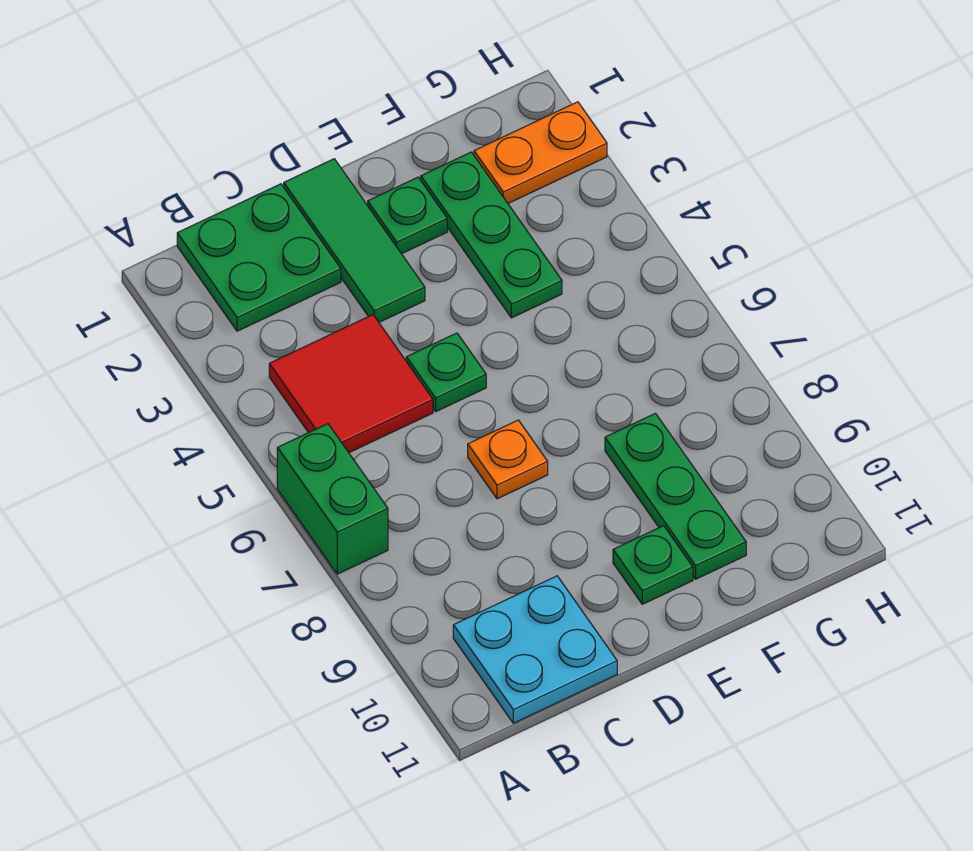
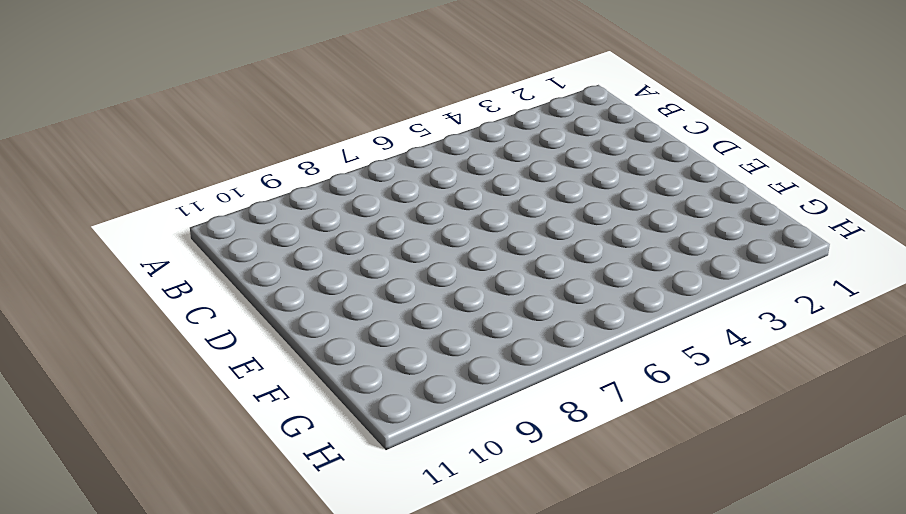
none -> green brick A6:A7 level 1
none -> green plate B1:C2 level 1
none -> red tile B4:C5 level 1

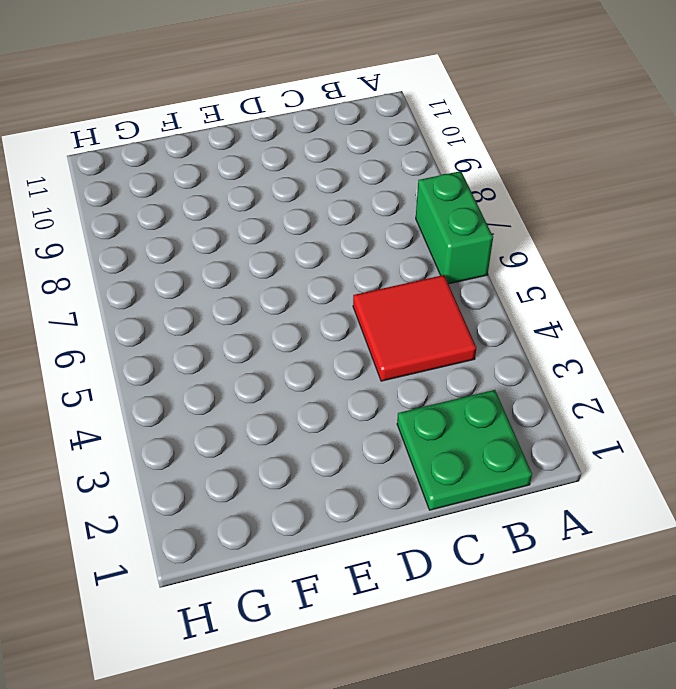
none -> cyan plate B10:C11 level 1
none -> green tile D1:D3 level 1
none -> green plate D5 level 1

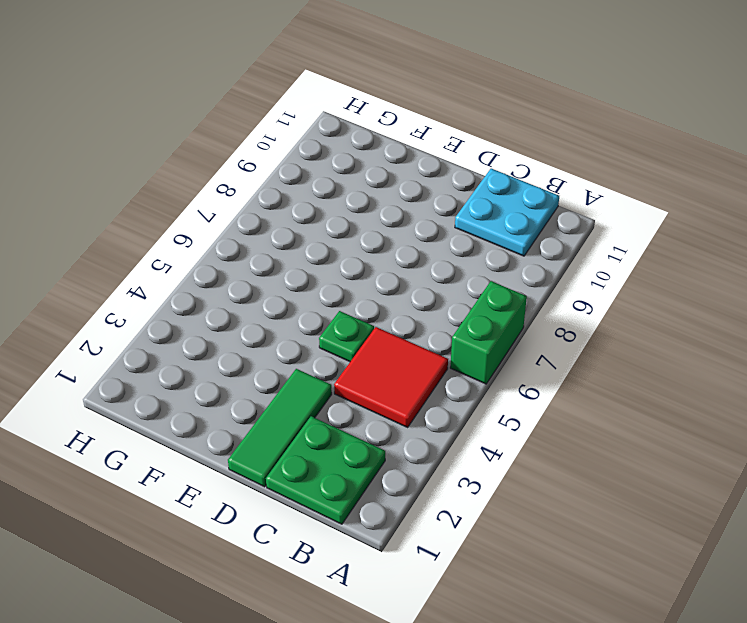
none -> orange plate D7 level 1
none -> green plate E2 level 1
none -> green plate E10 level 1

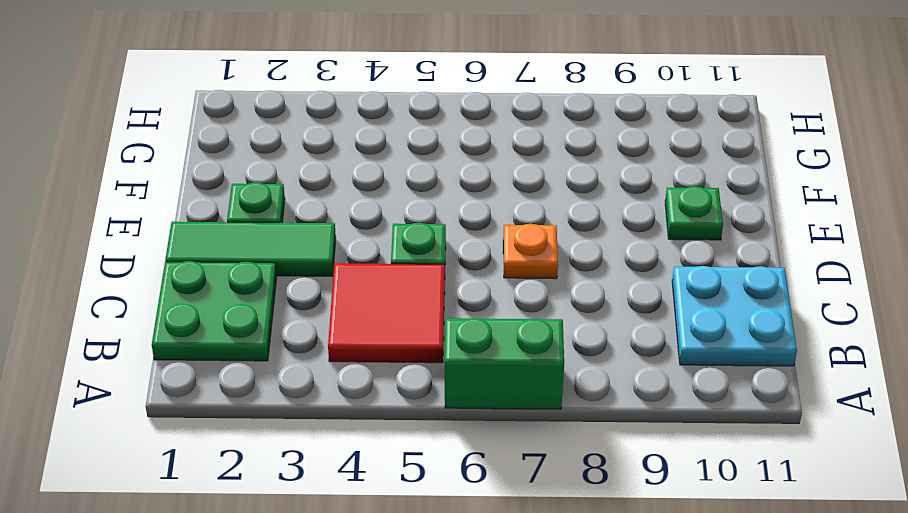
none -> green plate F2:F4 level 1
none -> green plate F8:F10 level 1
none -> orange plate G2:H2 level 1

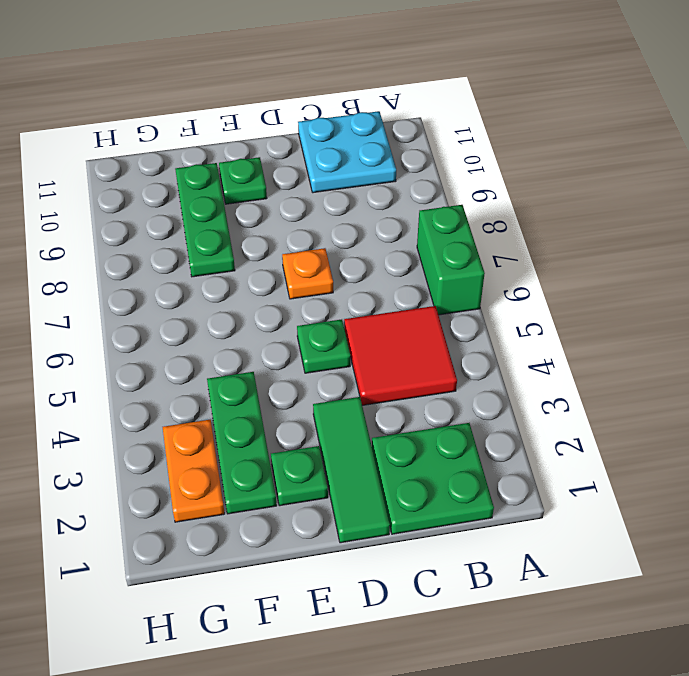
orange plate G2:G3 level 1 -> orange plate G2:H2 level 1

